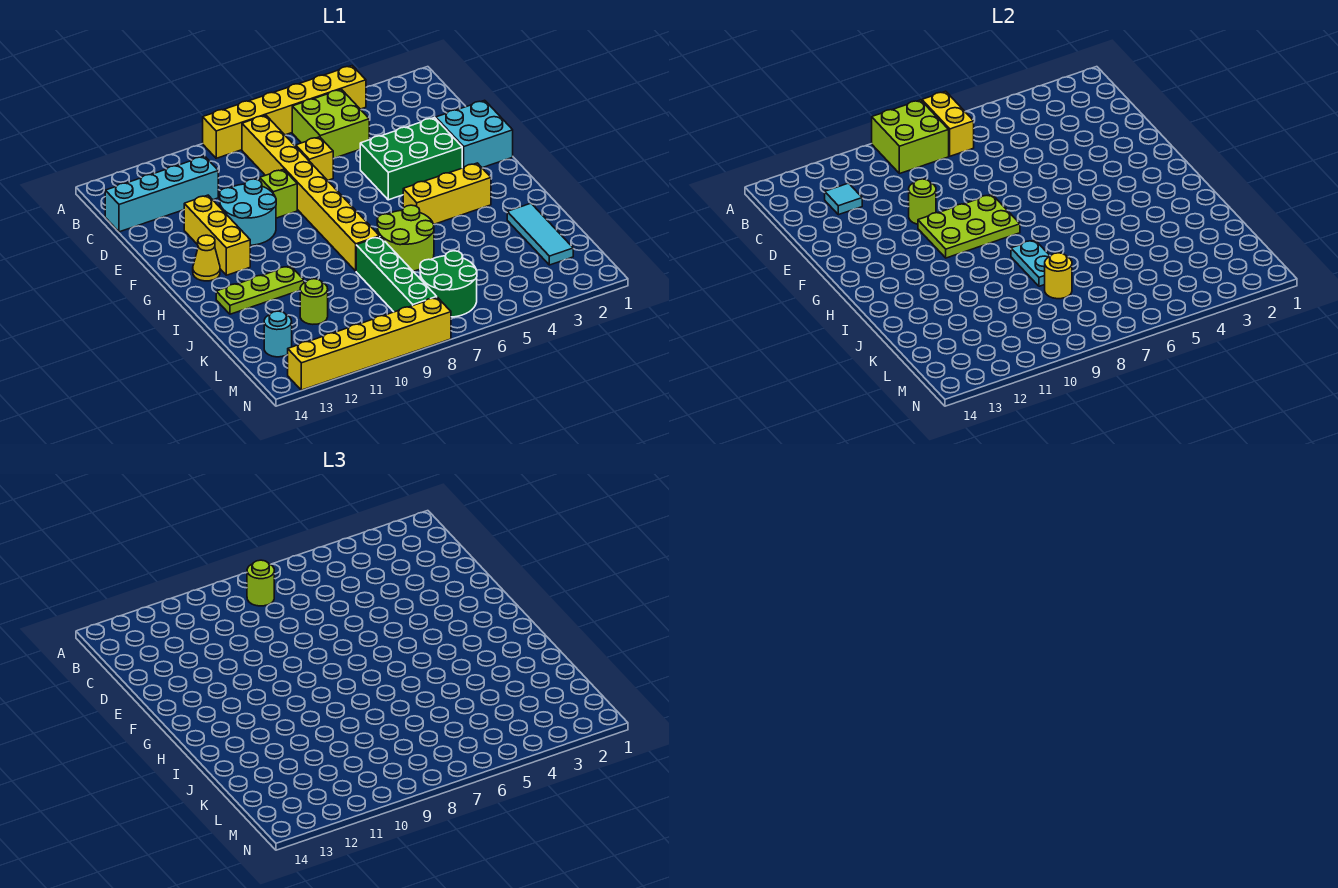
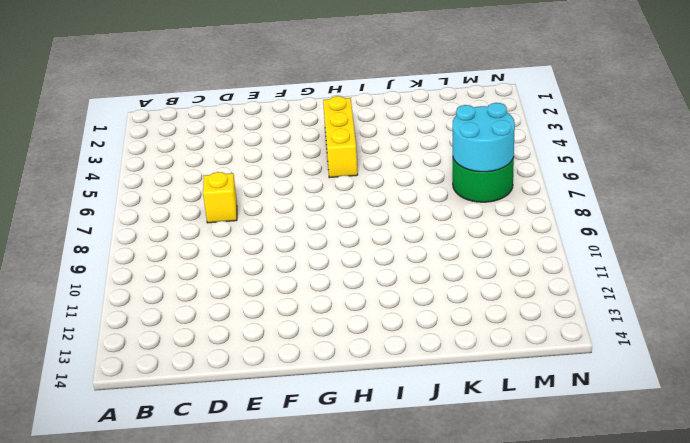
cyan round brick L6:M7 level 2 -> cyan round brick E10:F11 level 1
none -> yellow brick A4:A9 level 1
none -> lime brick B5:C6 level 1
none -> yellow brick B8:I8 level 1

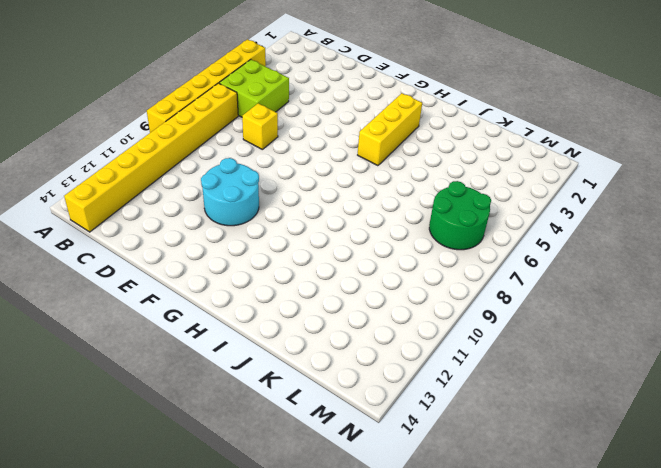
yellow brick B7:B14 level 1 -> yellow brick B8:I8 level 1
none -> cyan brick C11:C14 level 1
none -> cyan brick E1:F2 level 1
none -> green brick E3:F5 level 1

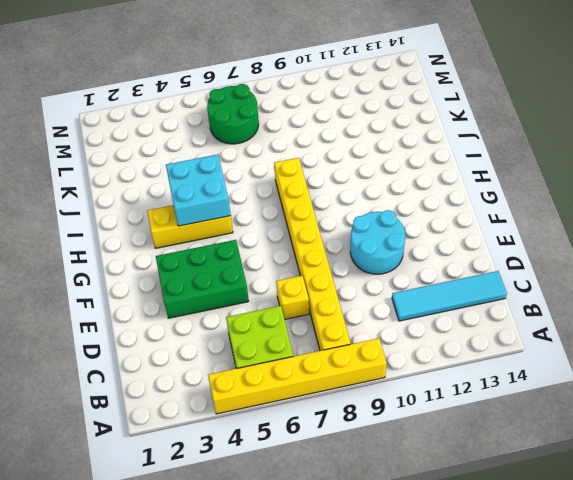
cyan tile C11:C14 level 1 -> cyan brick C11:C14 level 1
cyan brick H4:I5 level 2 -> cyan brick E1:F2 level 1
none -> lime brick E9 level 1
none -> yellow brick E12:G12 level 1
none -> yellow cone G13 level 1

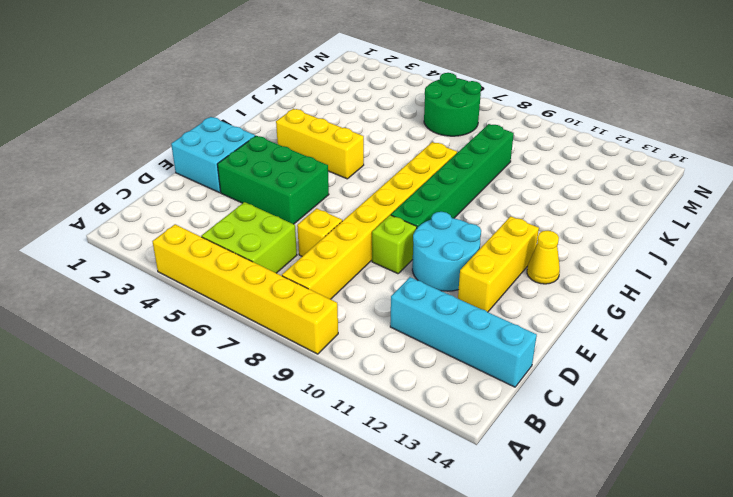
green brick F9:K9 level 1 -> none
none -> lime round brick I6:J7 level 1
none -> lime plate I11:I13 level 1
none -> cyan tile J2:L2 level 1

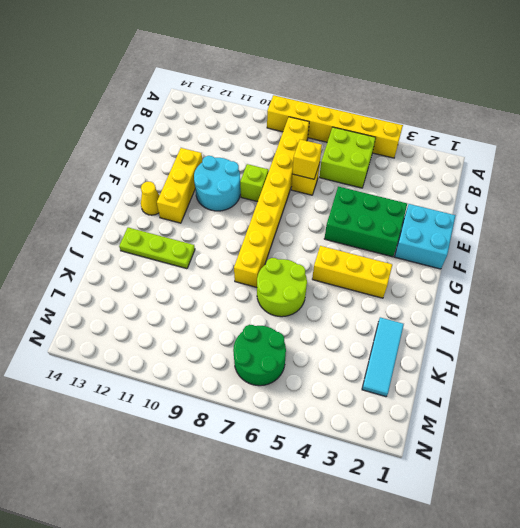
yellow brick D7 level 2 -> none
none -> cyan brick C11:C14 level 1
none -> green brick J8:M8 level 1
none -> lime round brick K11 level 1

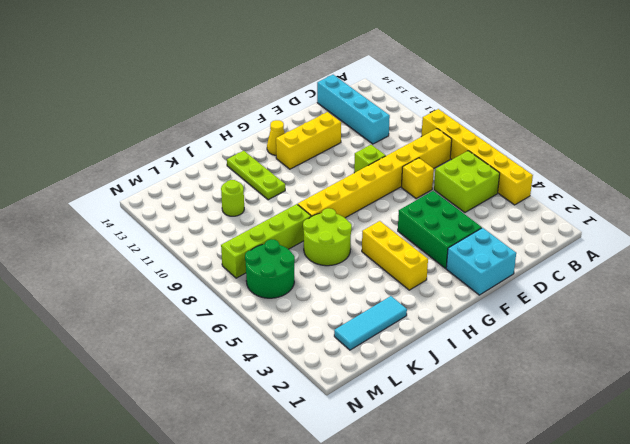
lime brick J8:M8 level 1 -> green brick J8:M8 level 1
none -> cyan round brick E10:F11 level 1
none -> cyan round brick L13 level 1
none -> yellow brick N8:N13 level 1

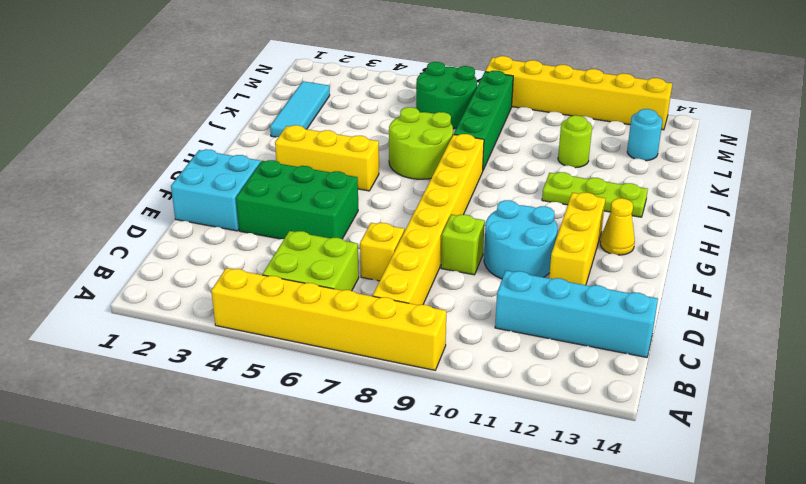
none -> yellow brick A7:B7 level 2
none -> lime brick A8:B9 level 2
none -> cyan tile C12 level 2

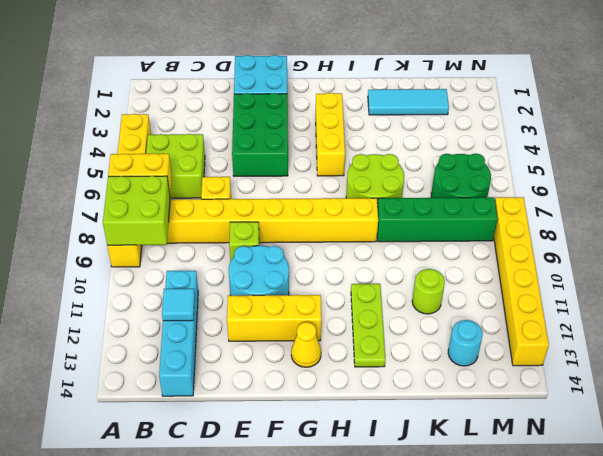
none -> lime round brick E10 level 2
none -> lime plate F8:G10 level 2
none -> cyan plate I8:J8 level 2

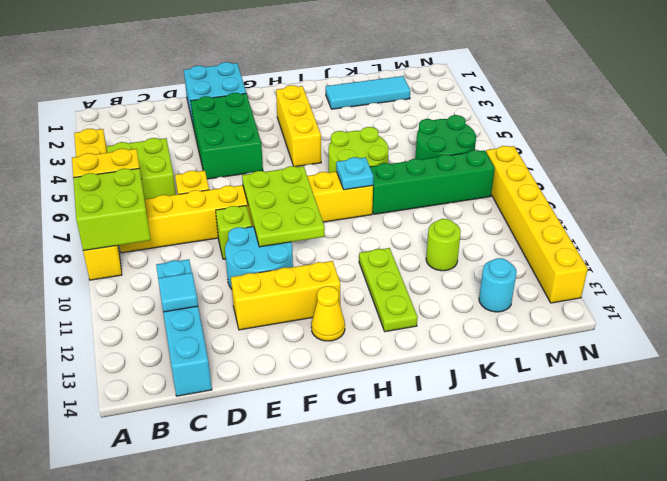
cyan plate I8 level 2 -> cyan plate I8:J8 level 2
none -> lime round brick E10 level 2
none -> yellow round brick K8 level 2
none -> lime round brick B8 level 3

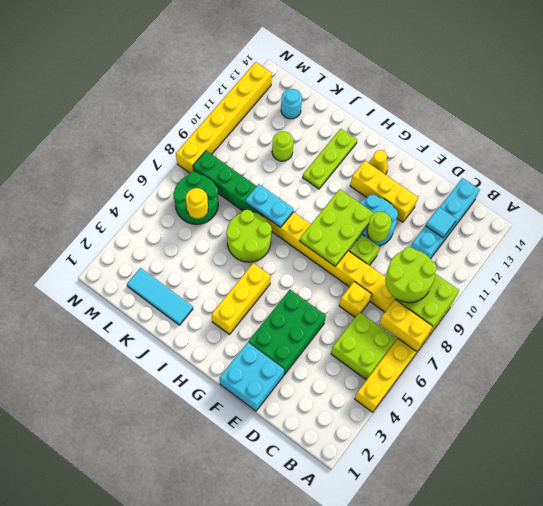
lime round brick B8:C9 level 3 -> lime round brick B8 level 3
yellow round brick L6 level 2 -> yellow round brick K8 level 2

